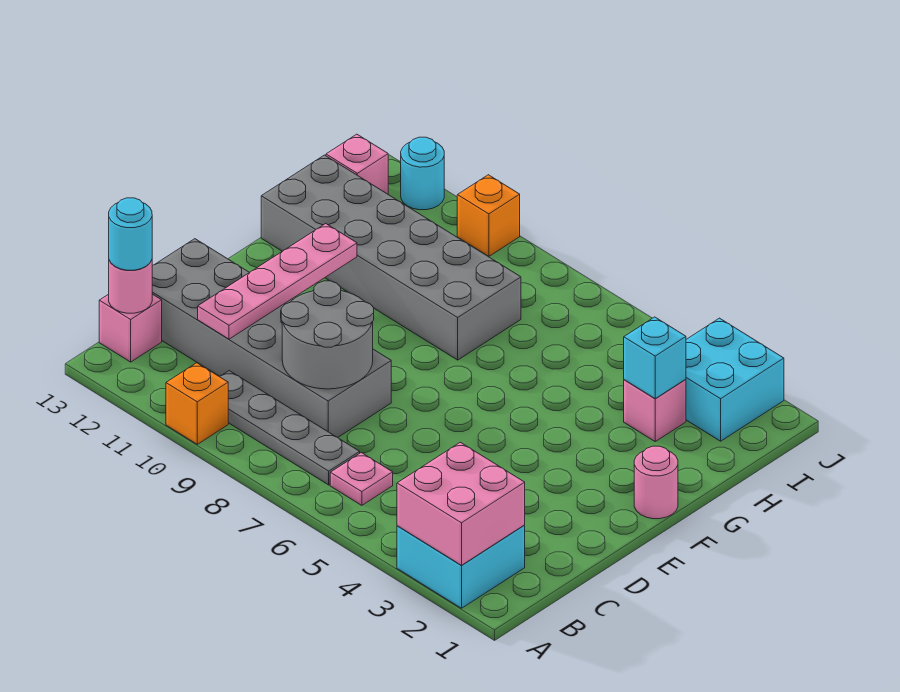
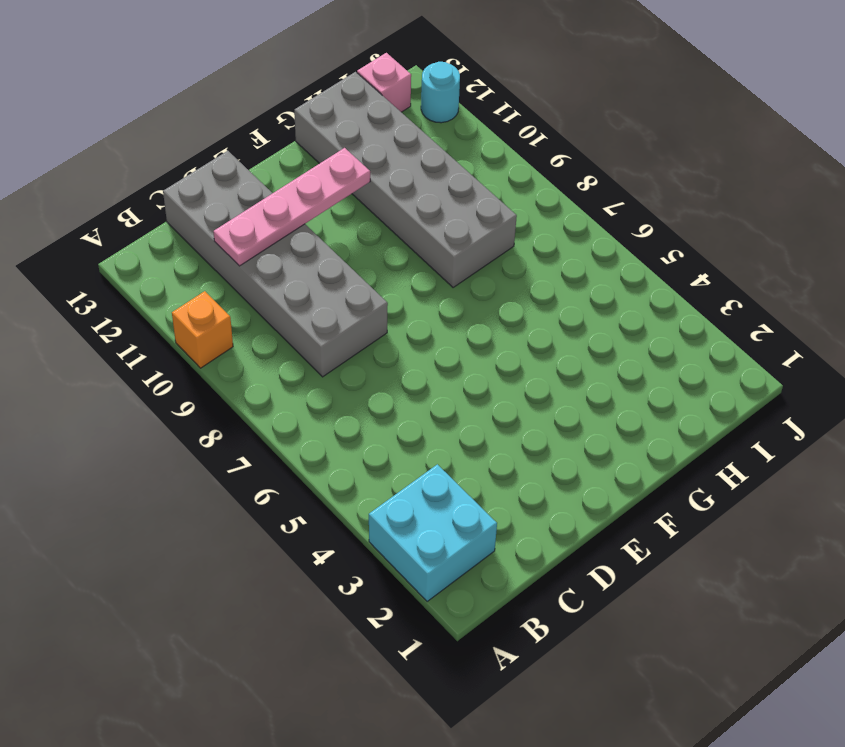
none -> pink plate B6 level 1
none -> grey plate B7:B10 level 1
none -> pink brick B13 level 1

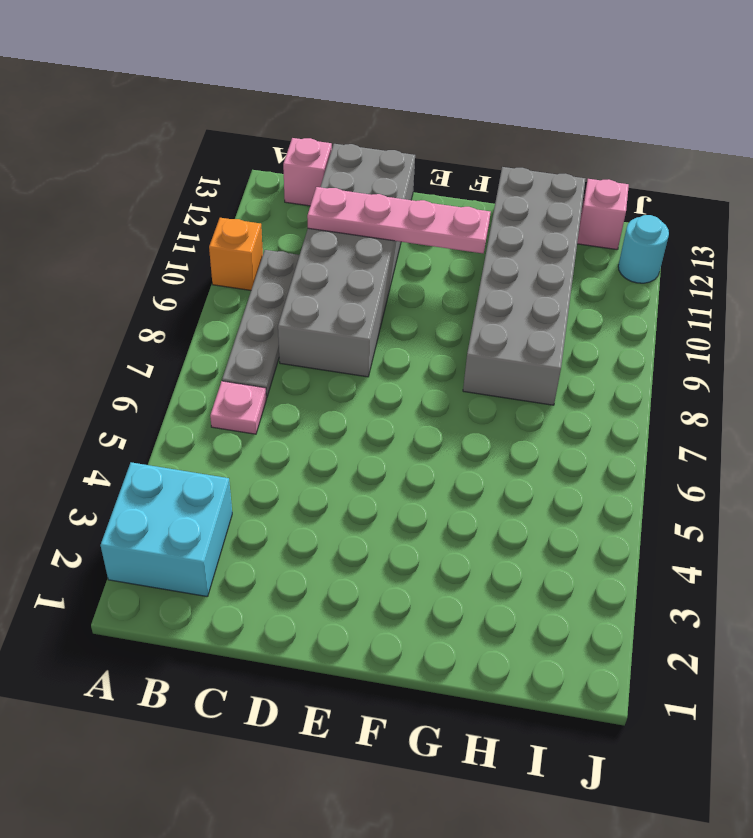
none -> pink round brick F1 level 1
none -> pink brick H3 level 1
none -> cyan brick I2:J3 level 1

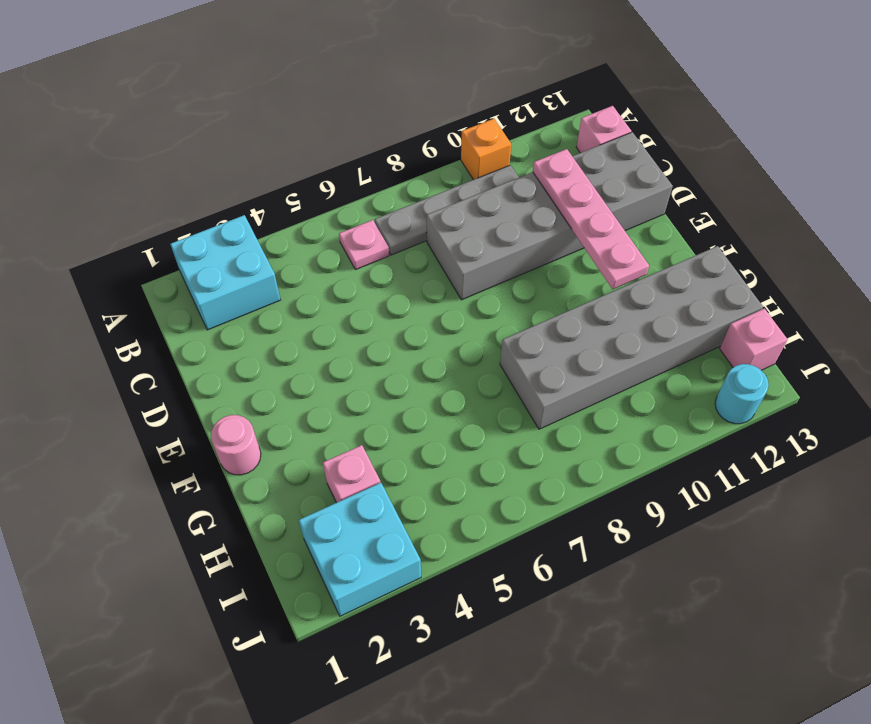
none -> orange brick J10 level 1
none -> pink brick A2:B3 level 2
none -> pink round brick B13 level 2

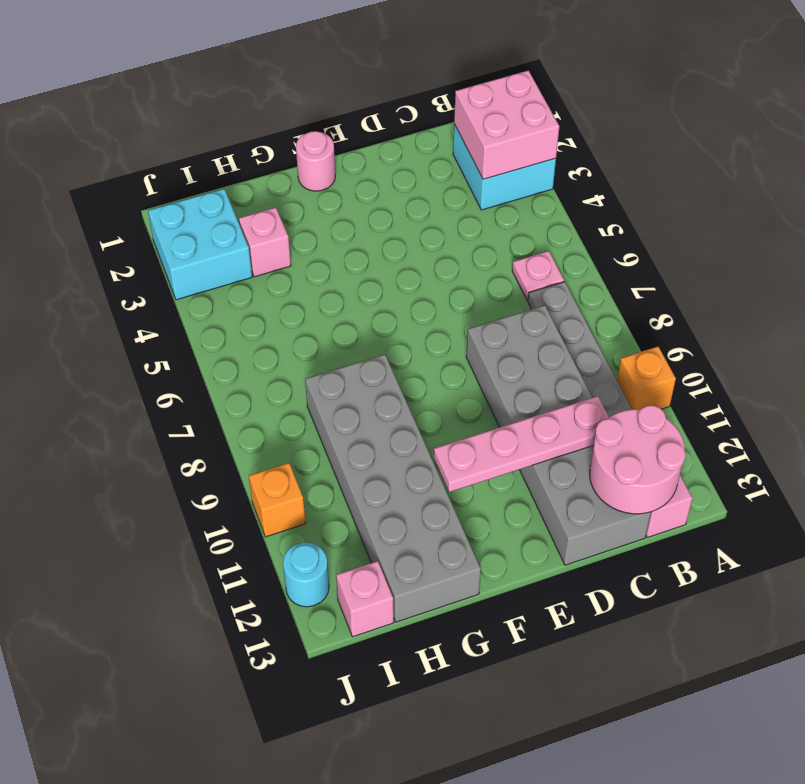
pink round brick B12:C13 level 2 -> pink round brick B13 level 2
none -> grey round brick C8:D9 level 2
none -> cyan brick H3 level 2
none -> cyan round brick B13 level 3

